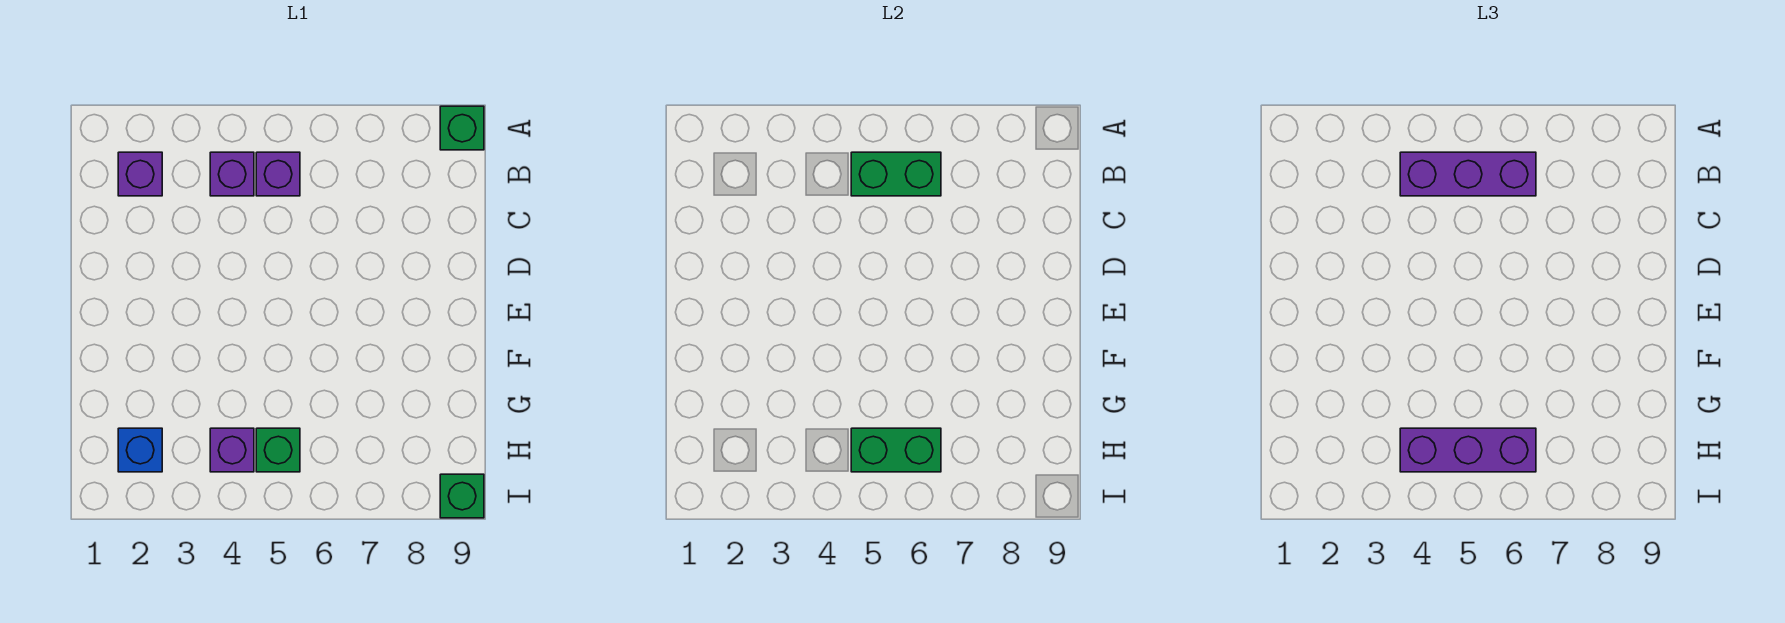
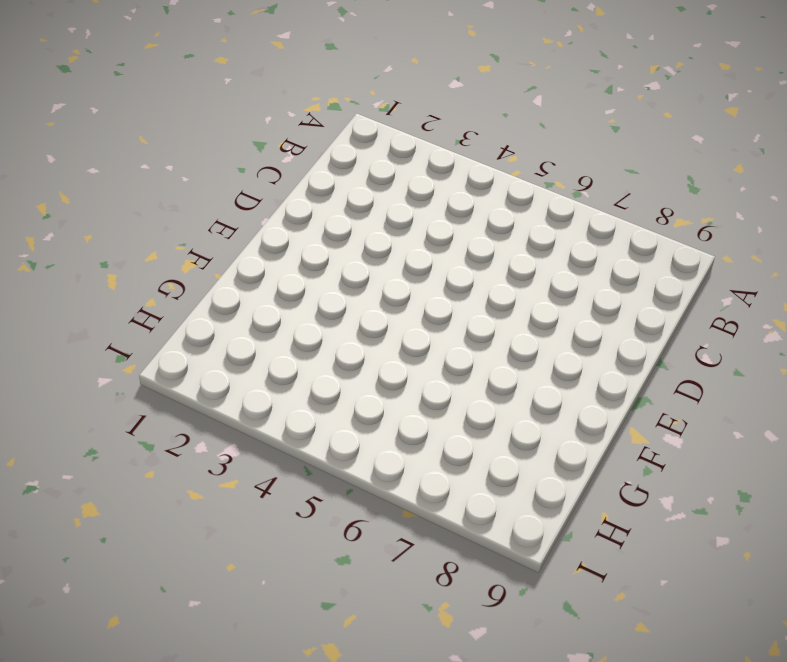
none -> green brick A9 level 1
none -> purple brick B2 level 1
none -> purple brick B4 level 1

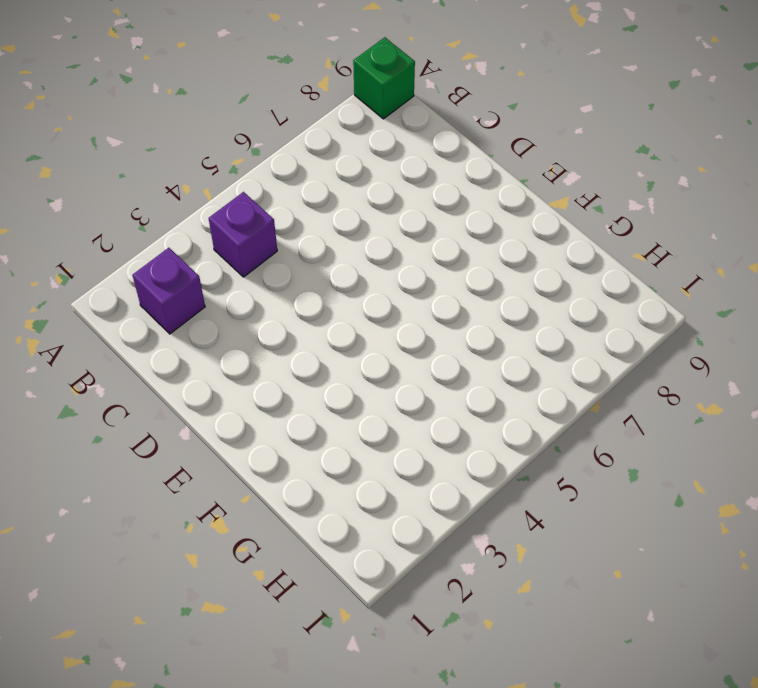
none -> purple brick B5 level 1
none -> blue brick H2 level 1
none -> purple brick H4 level 1

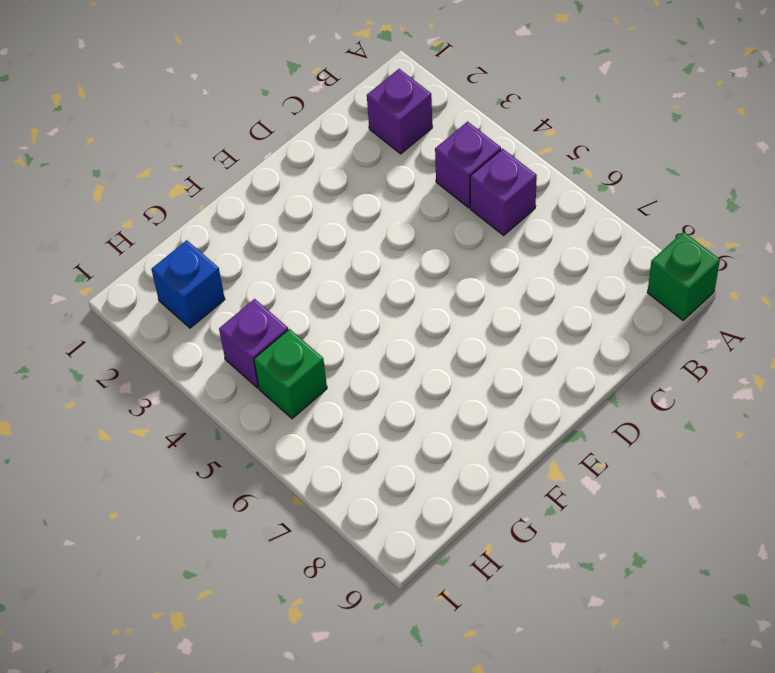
none -> green brick I9 level 1
none -> green brick B5:B6 level 2
none -> green brick H5:H6 level 2

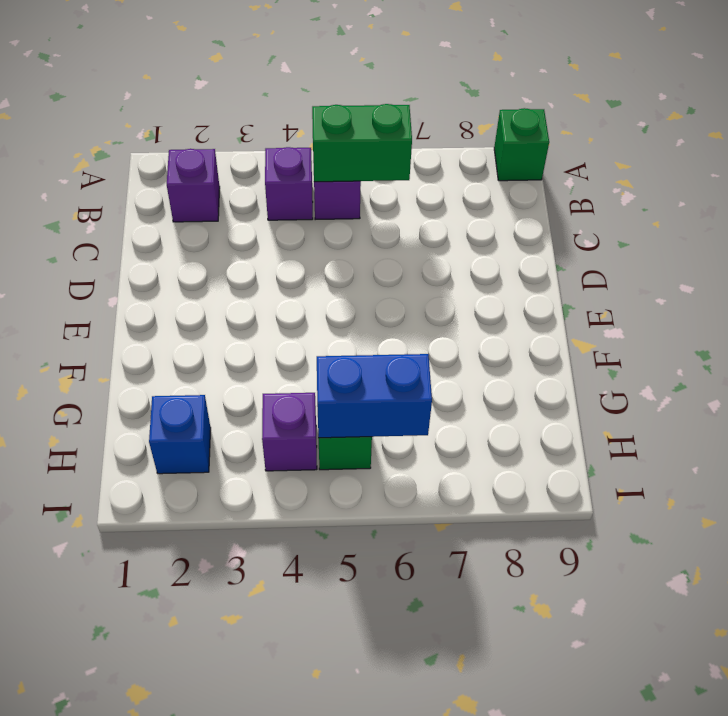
blue brick H5:H6 level 2 -> green brick H5:H6 level 2
none -> green brick I9 level 1
none -> purple brick B4:B6 level 3
none -> purple brick H4:H6 level 3

